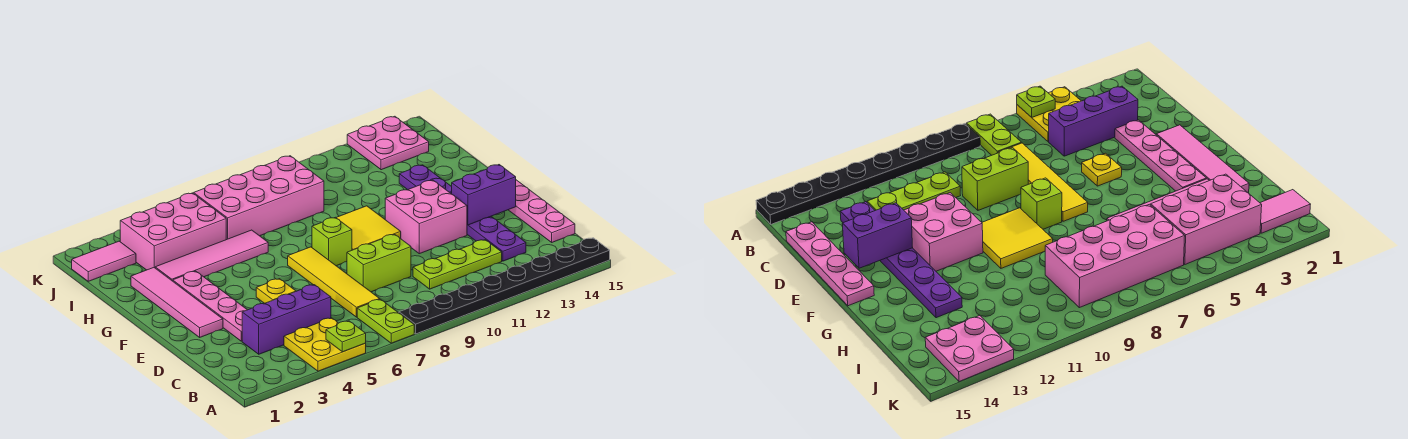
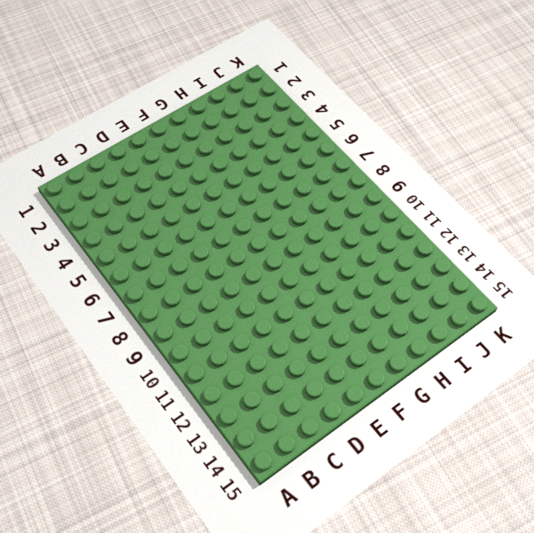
none -> yellow plate A4:B5 level 1
none -> lime plate A7:B7 level 1
none -> black plate A8:A15 level 1

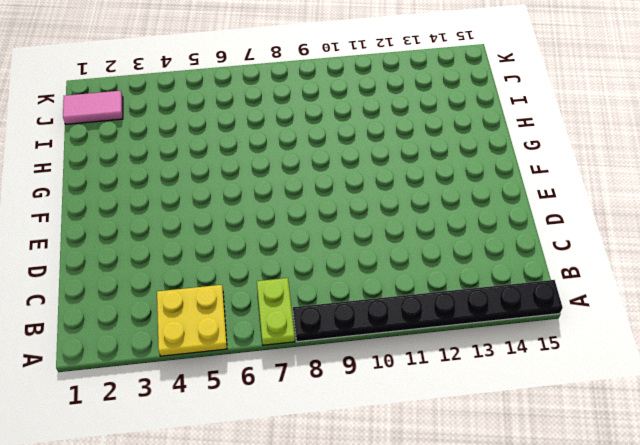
none -> purple brick C3:C5 level 1
none -> yellow tile C7:F7 level 1
none -> lime plate C10:C12 level 1

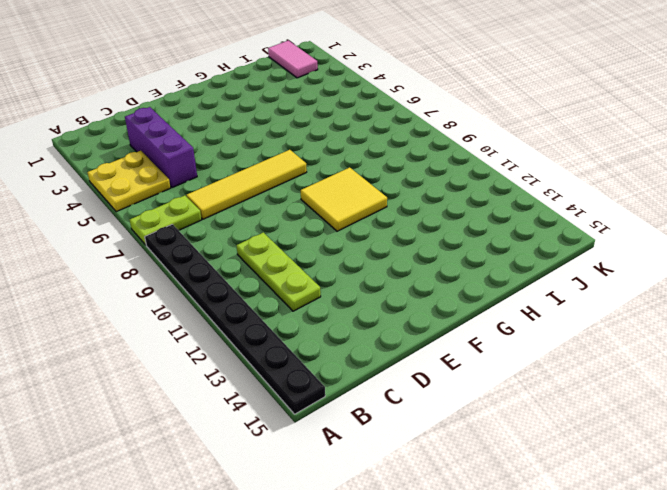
none -> purple plate C13:H13 level 1
none -> pink plate C15:F15 level 1
none -> pink plate D3:G3 level 1

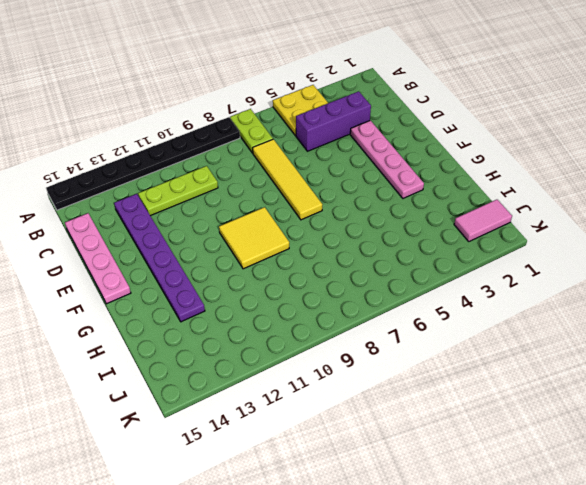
none -> lime brick D8:D9 level 1
none -> pink tile E2:H2 level 1
none -> yellow plate E5 level 1

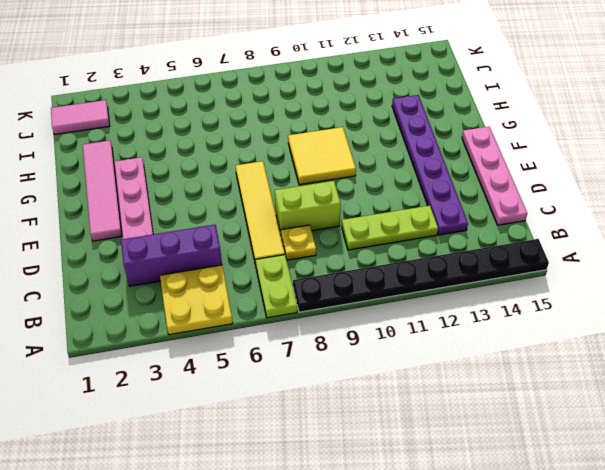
yellow plate C8 level 1 -> yellow plate E5 level 1
none -> pink brick E11:F12 level 1
none -> lime brick F8 level 1
none -> pink tile H3:H6 level 1

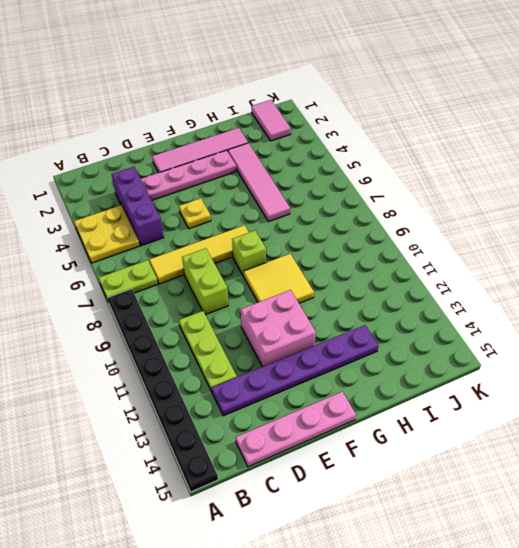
none -> pink brick I3:J5 level 1
none -> pink brick I6:J9 level 1
none -> pink plate J13:K14 level 1

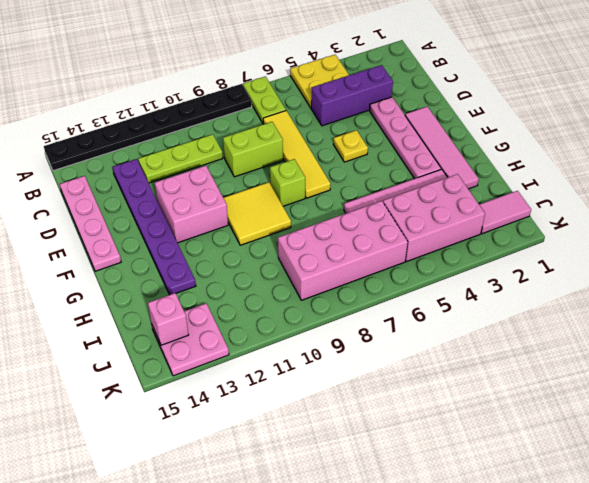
pink brick J14 level 2 -> none
none -> lime plate A5 level 2
none -> purple brick E13:E14 level 2

